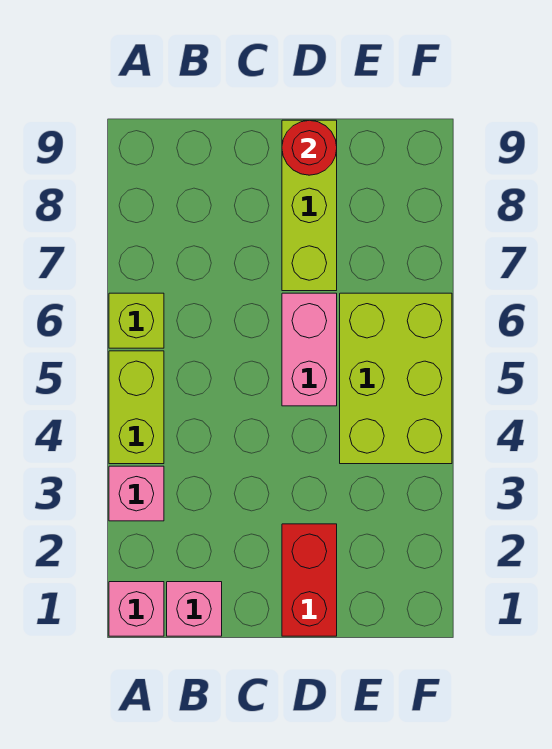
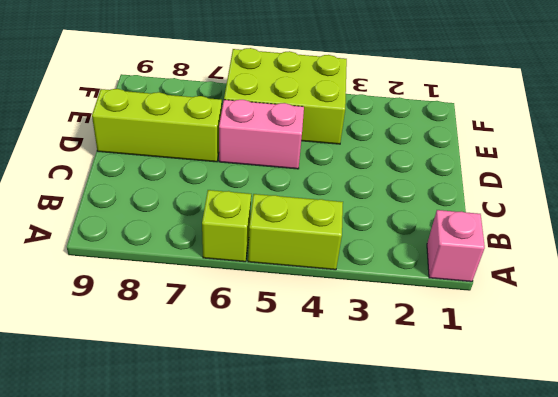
none -> pink brick A3 level 1
none -> pink brick B1 level 1

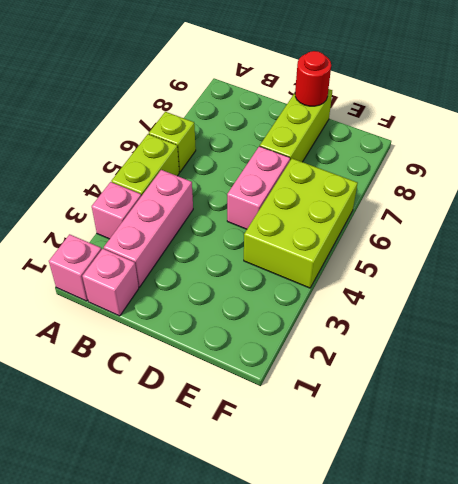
pink brick B2:B4 level 1 -> none
none -> red brick D1:D2 level 1

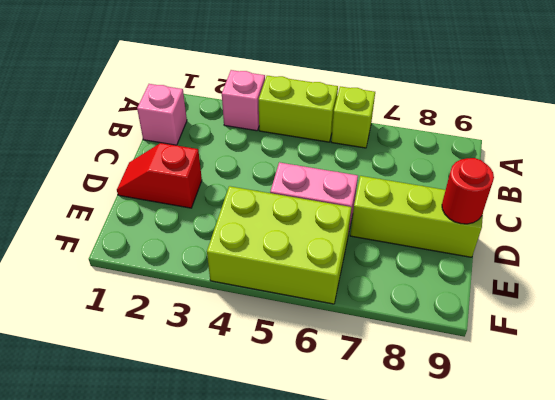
red slope D1:D2 level 1 top 2 -> red brick D1:D2 level 1
none -> pink brick A1 level 1

